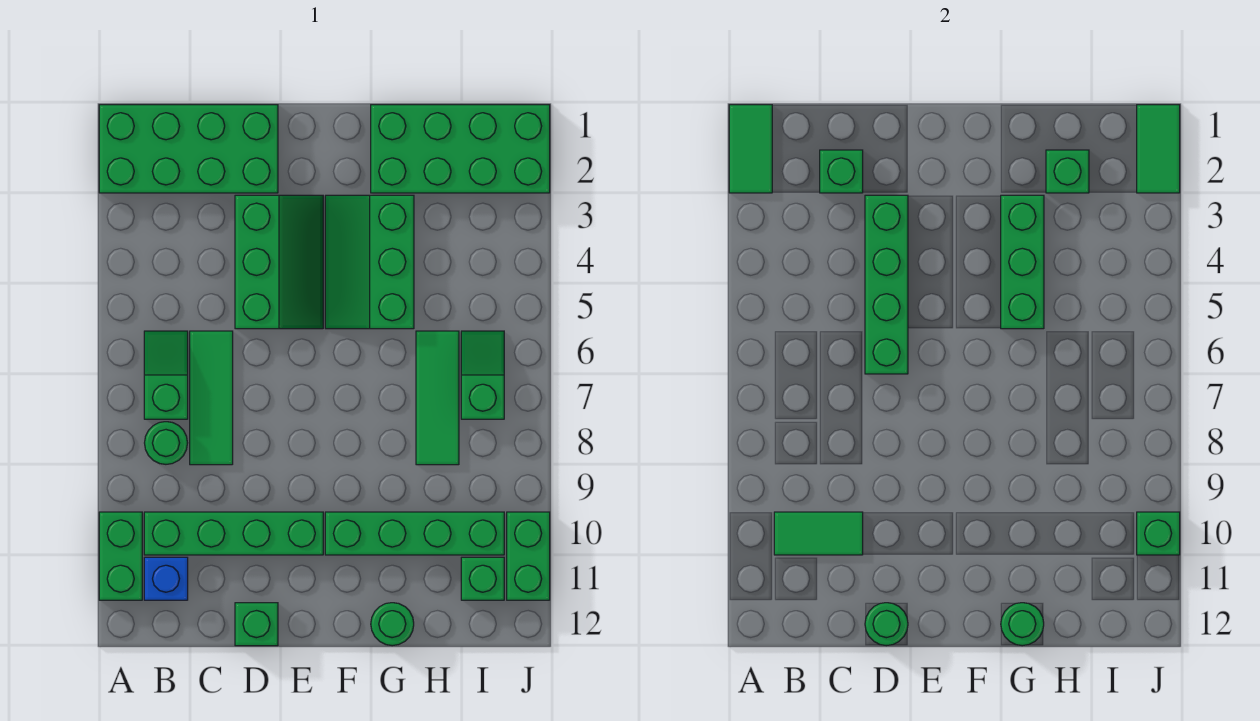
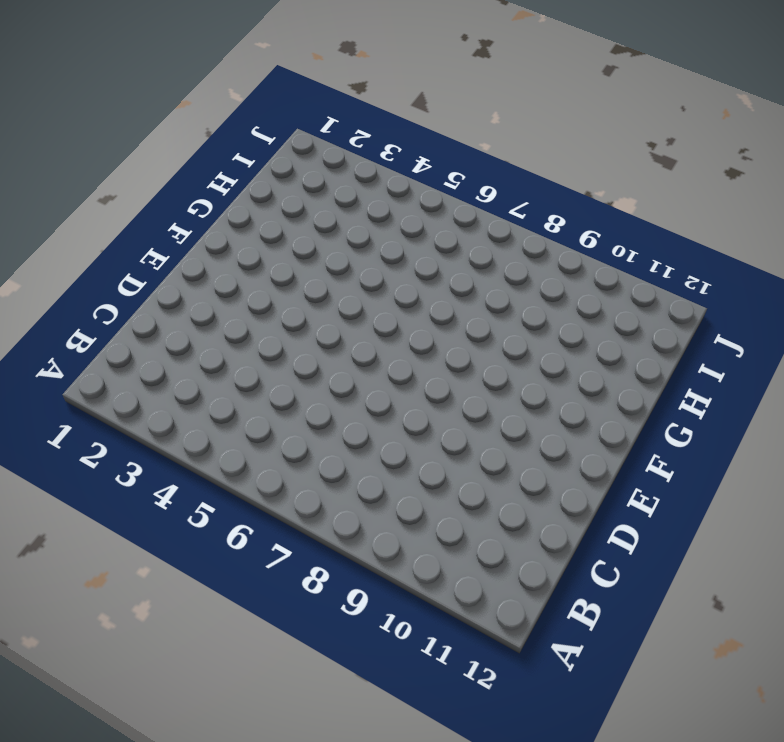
none -> green brick A1:D2 level 1
none -> green brick A10:A11 level 1
none -> green slope B6:B7 level 1 top 7

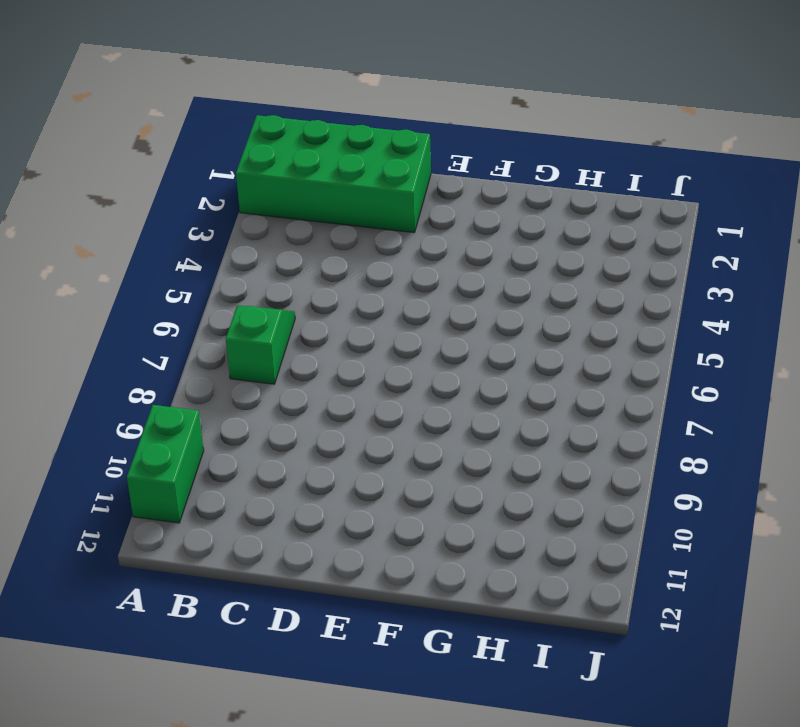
none -> green round brick B8 level 1
none -> green brick B10:E10 level 1
none -> blue brick B11 level 1

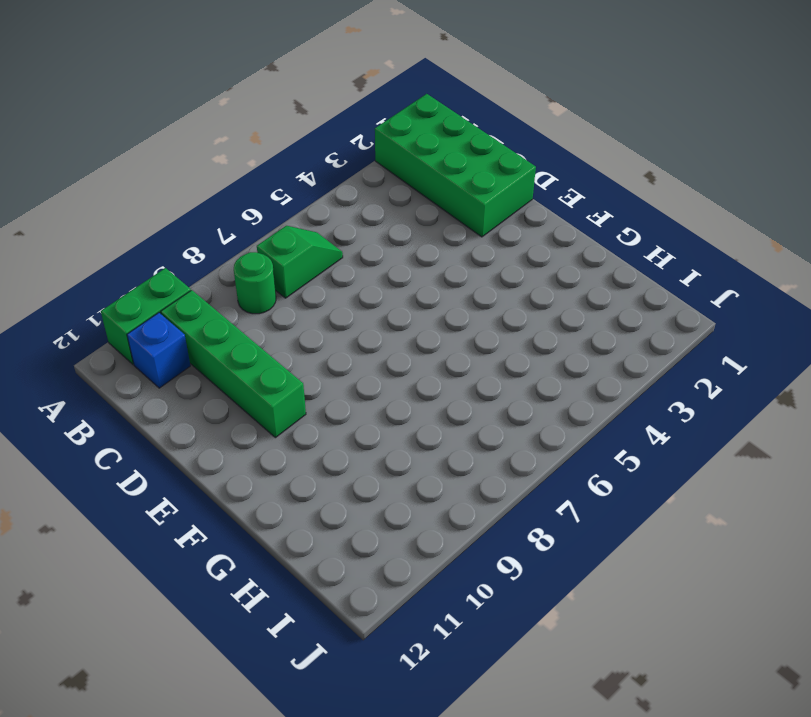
none -> green tile C6:C8 level 1
none -> green slope D3:E5 level 1 top D
none -> green brick D12 level 1

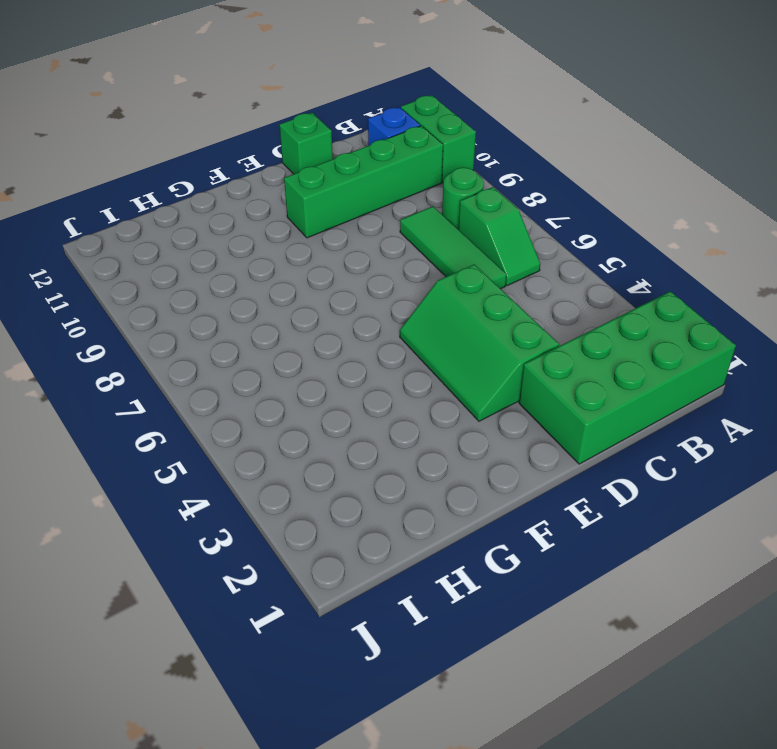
none -> green slope F3:G5 level 1 top G
none -> green brick F10:I10 level 1
none -> green brick G1:J2 level 1

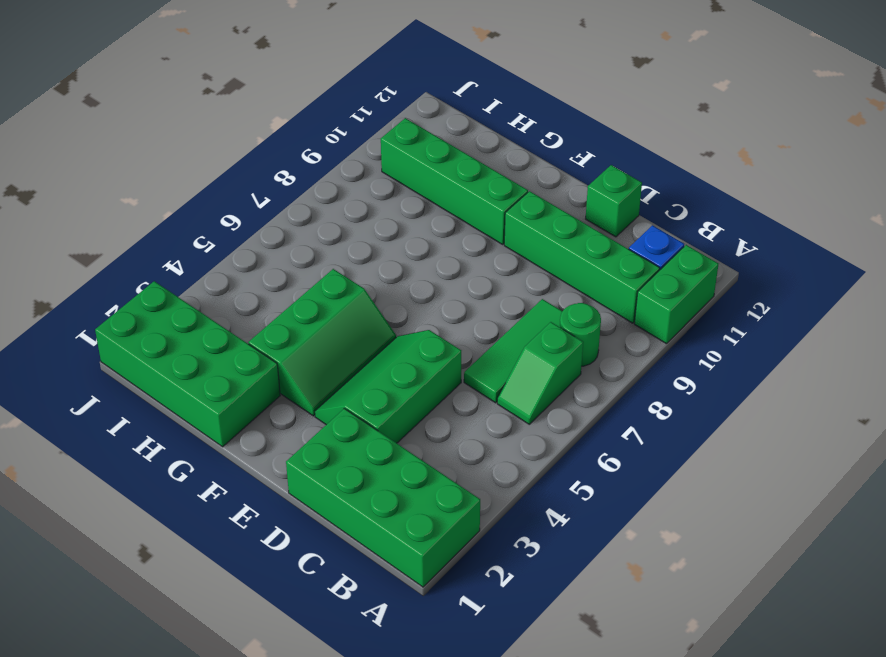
none -> green round brick G12 level 1
none -> green tile H6:H8 level 1
none -> green slope I6:I7 level 1 top 7

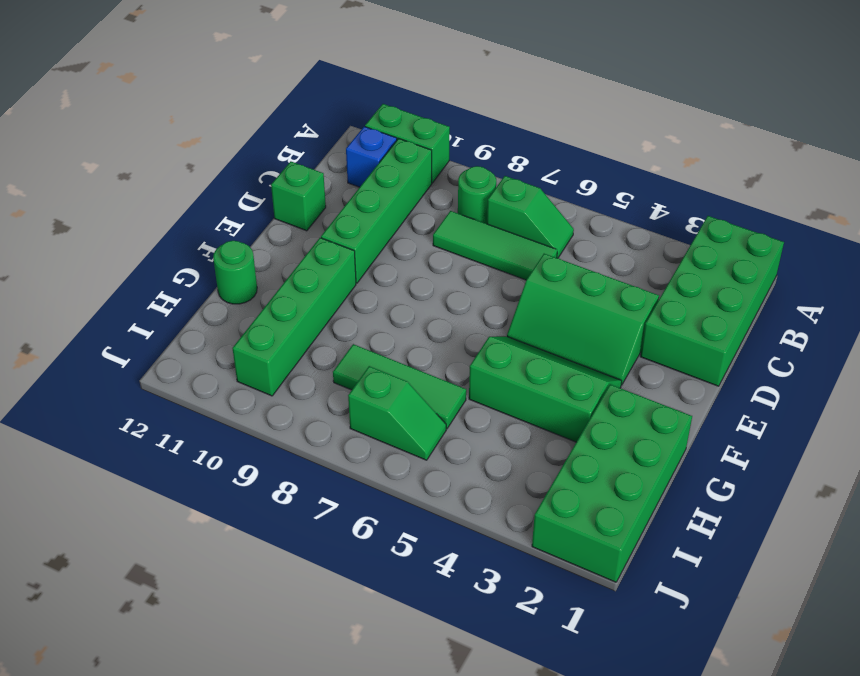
none -> green brick I11 level 1
none -> green brick J10:J11 level 1
none -> green tile A1:A2 level 2

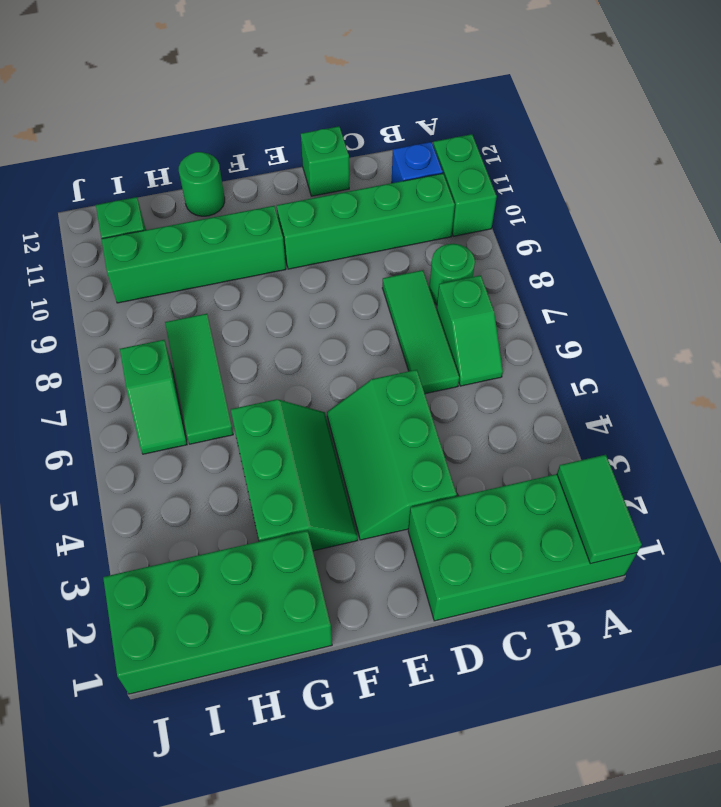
none -> green brick J10:J11 level 1
none -> green tile B10:C10 level 2
none -> green brick C2 level 2

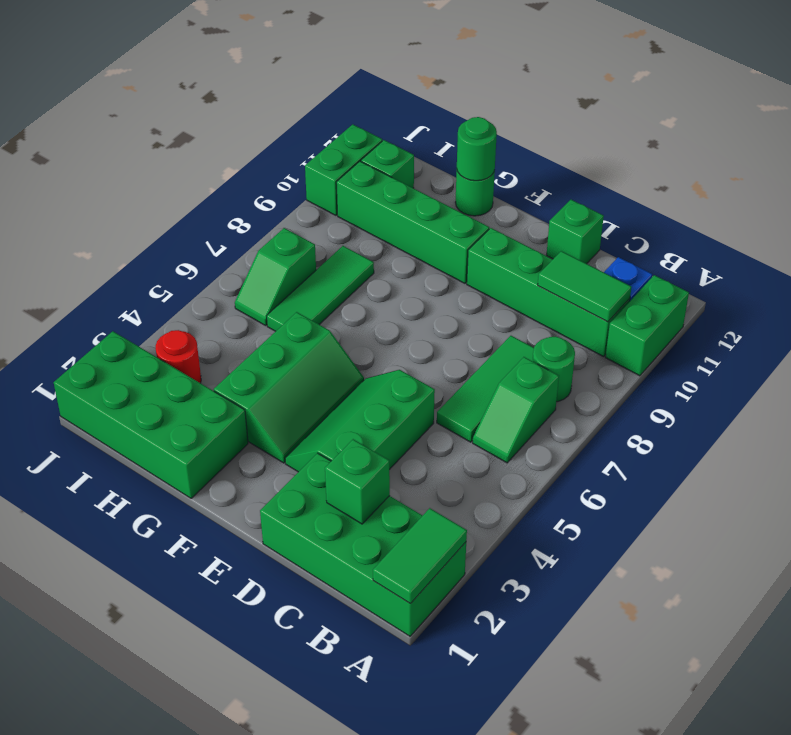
red round brick I3 level 1 -> none
none -> green brick D3:D6 level 2
none -> green round brick D12 level 2
none -> green brick G3:G5 level 2

